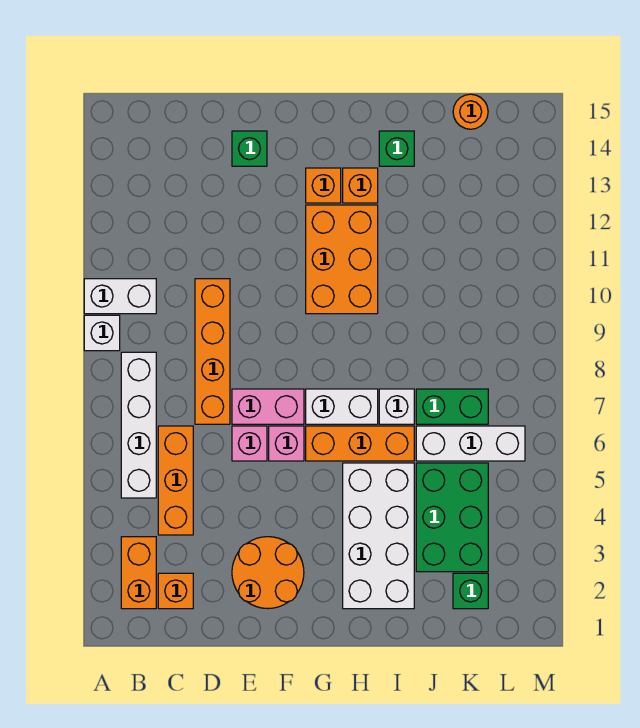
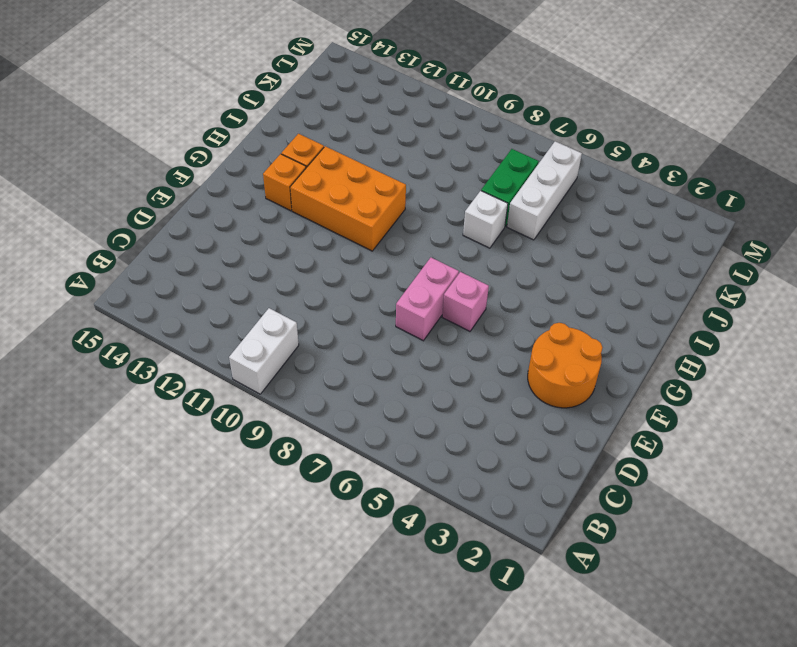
none -> white brick A9 level 1
none -> orange brick B2:B3 level 1
none -> white brick B5:B8 level 1

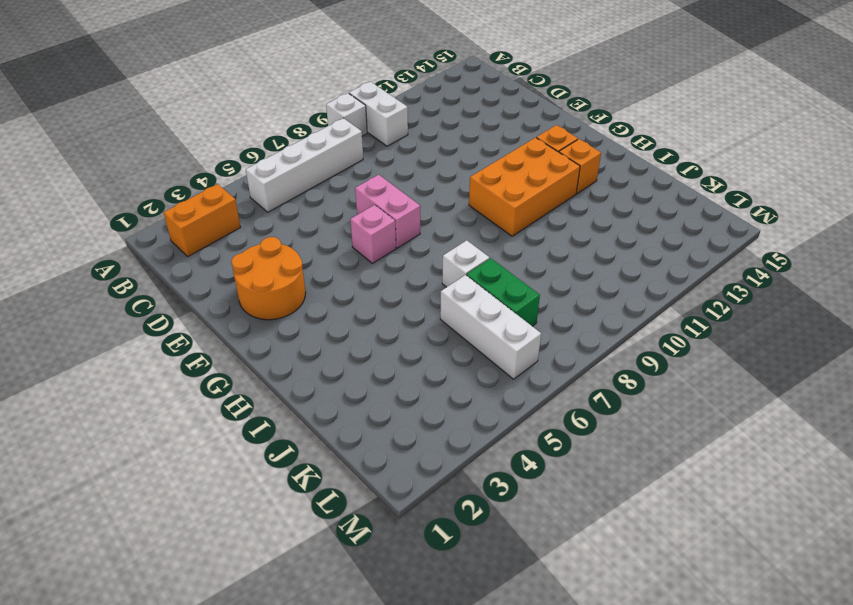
none -> orange brick C2 level 1
none -> orange brick C4:C6 level 1
none -> orange brick D7:D10 level 1

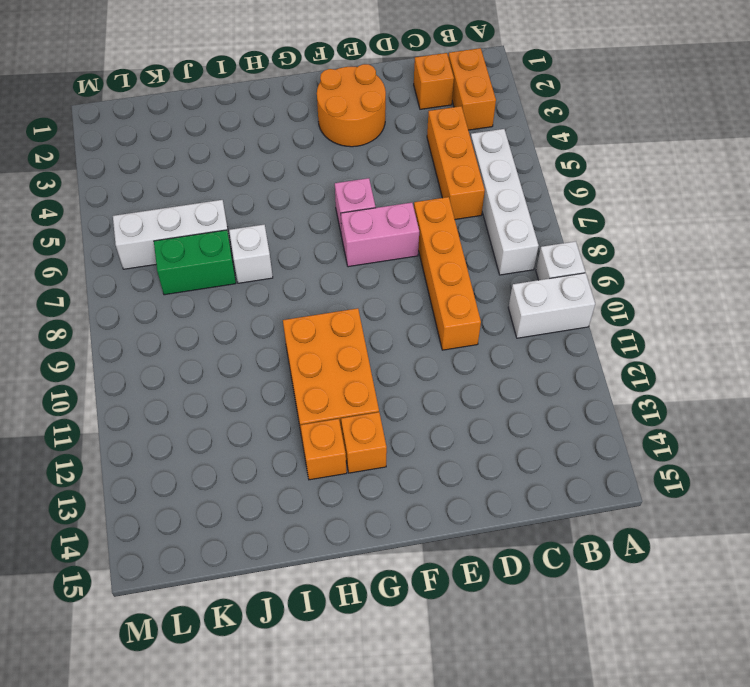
none -> pink brick E6 level 1
none -> green brick E14 level 1
none -> orange brick G6:I6 level 1

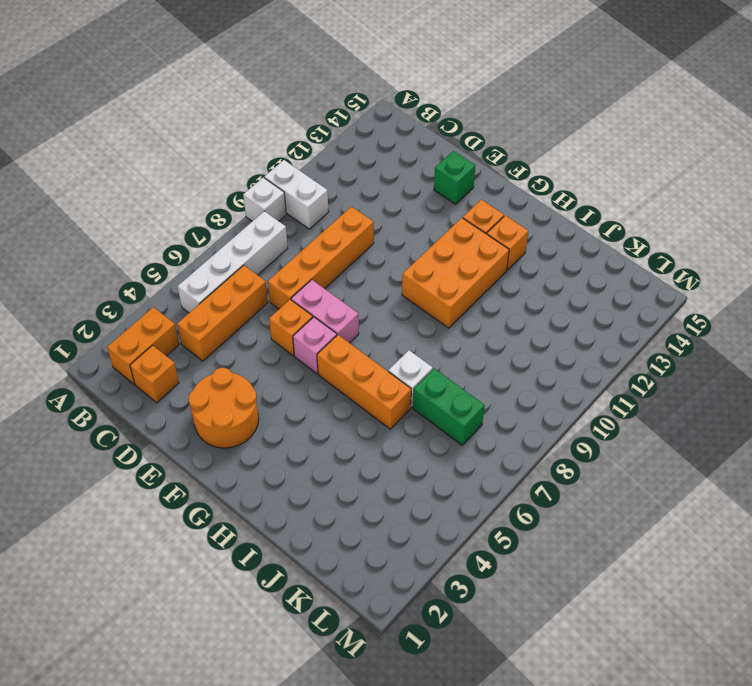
orange brick E6 level 1 -> pink brick E6 level 1
none -> white brick G7:H7 level 1
none -> white brick H2:I5 level 1
none -> green brick I14 level 1

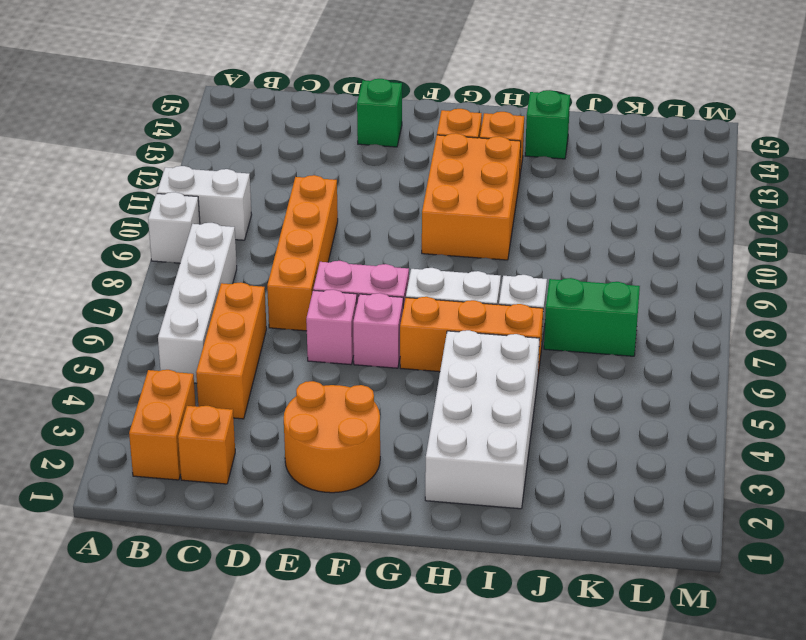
none -> green brick J3:K5 level 1
none -> white brick J6:L6 level 1
none -> green brick K2 level 1

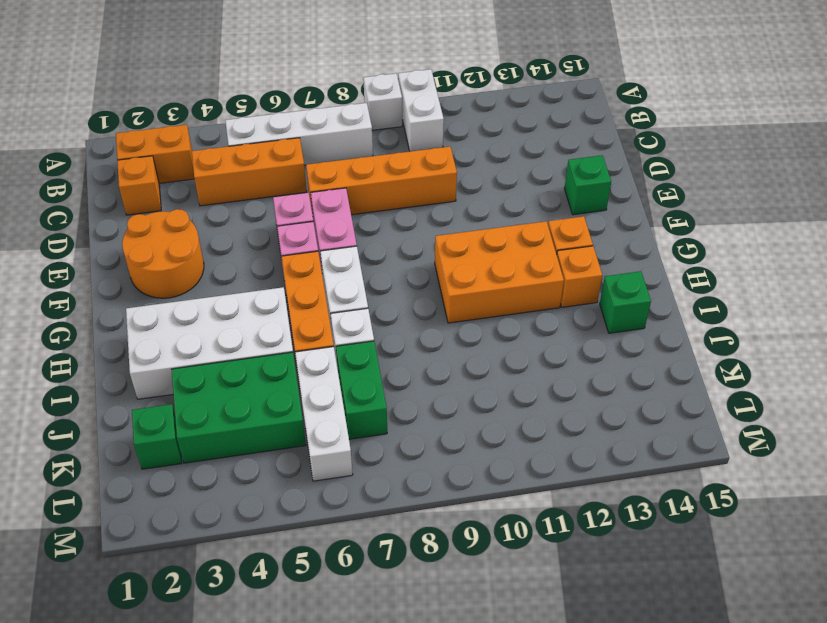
none -> orange round brick K15 level 1

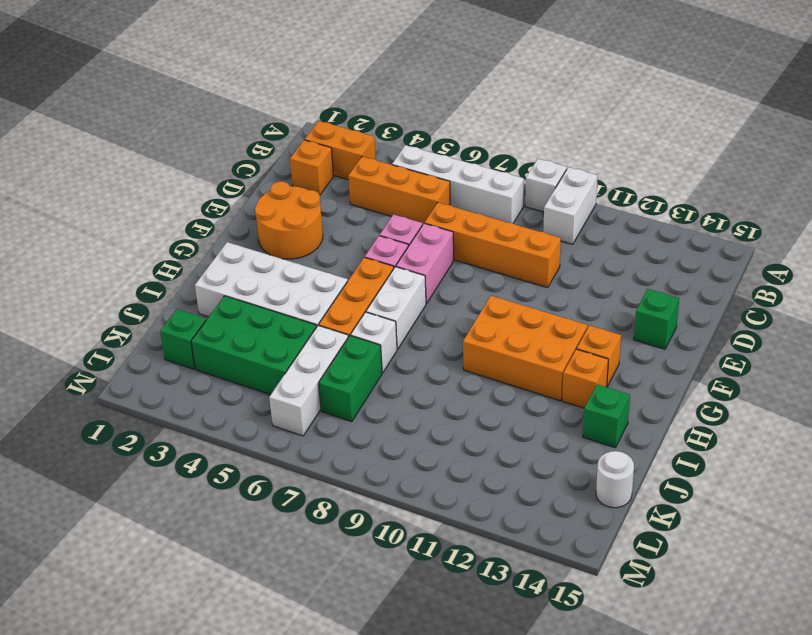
white round brick K15 level 1 -> orange round brick K15 level 1

